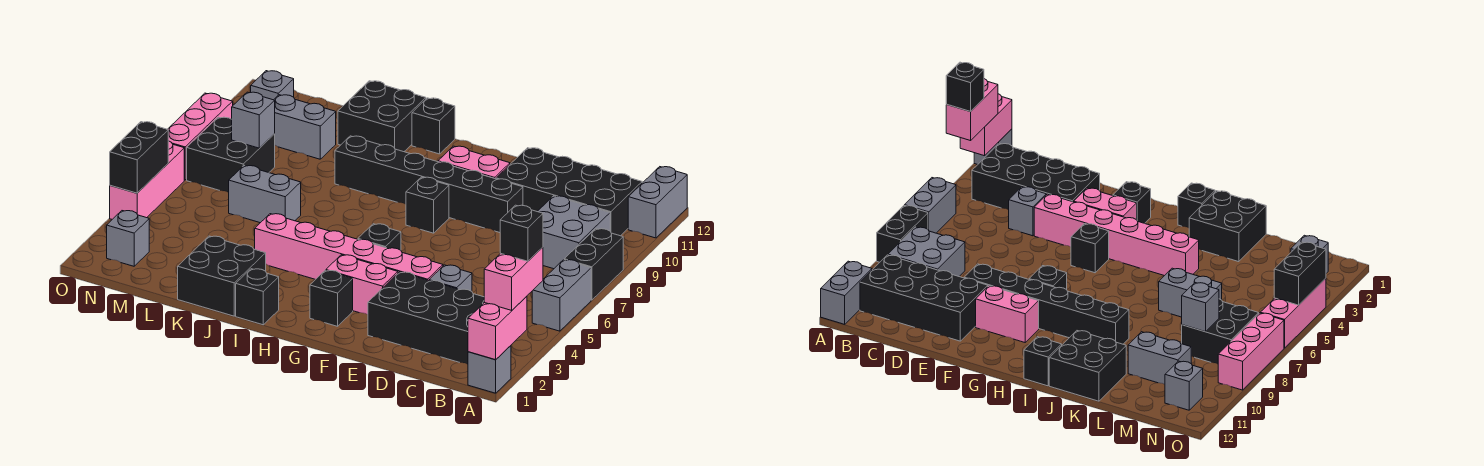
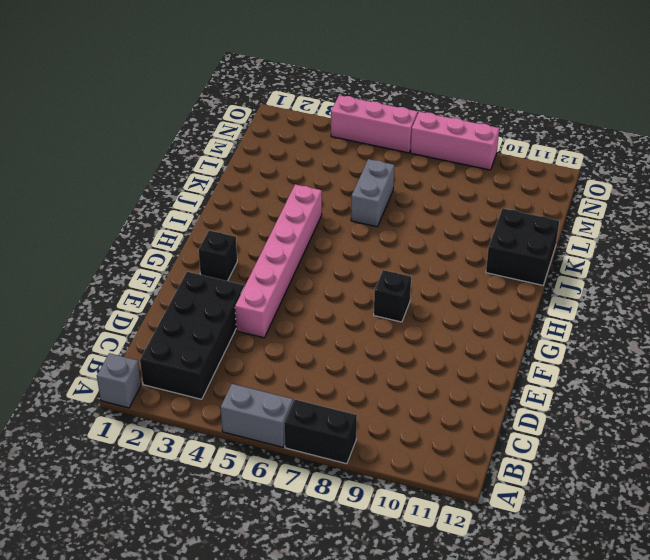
none -> grey brick A11:A12 level 1
none -> grey brick B8:C9 level 1
none -> black brick B10:E11 level 1
none -> grey brick D4 level 1

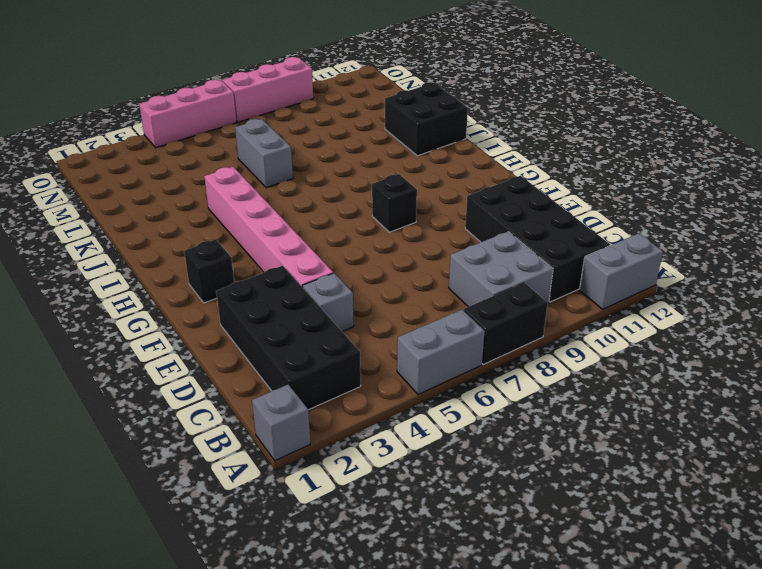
none -> black brick E9:J9 level 1
none -> pink brick F3:G3 level 1
none -> pink brick F10:G10 level 1
none -> black brick G5 level 1

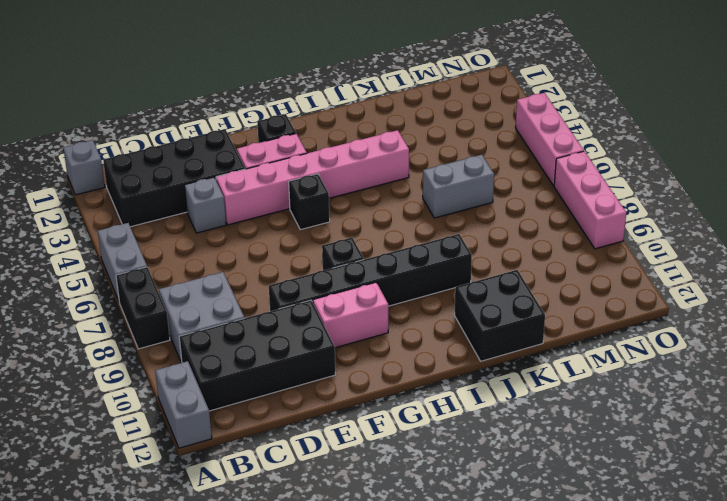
none -> black brick I1 level 1
none -> black brick I12 level 1
none -> black brick J1:K2 level 1
none -> grey brick L10:M10 level 1

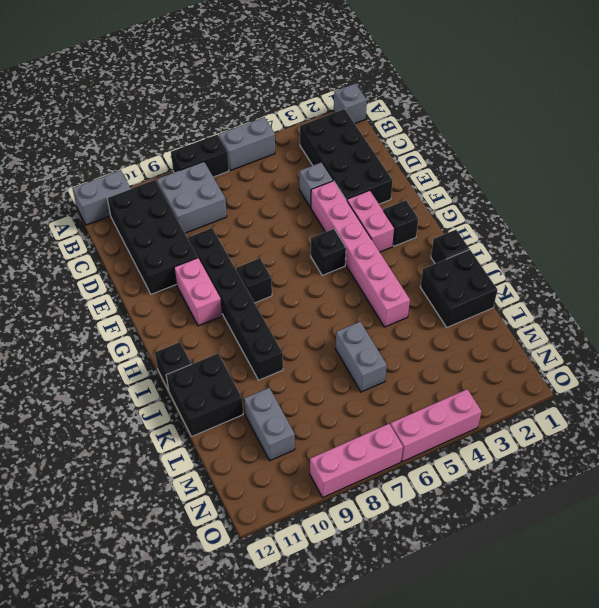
none -> black brick M7:N8 level 1
none -> grey brick N2 level 1
none -> grey brick N11 level 1
none -> pink brick A1:A2 level 2

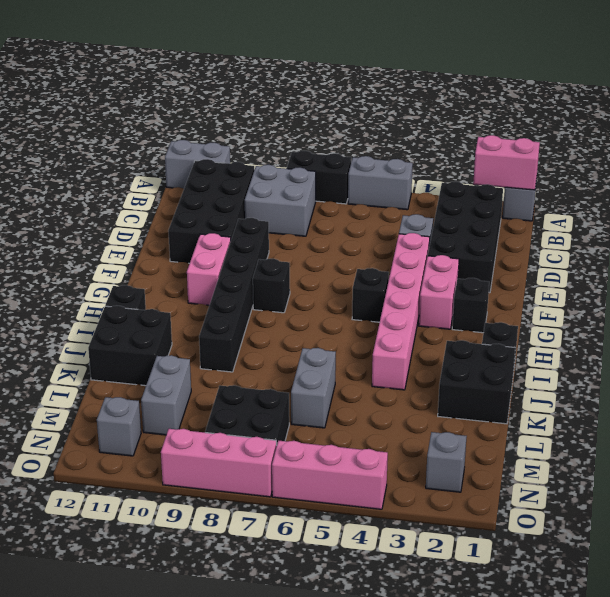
none -> grey brick M8 level 2
none -> black brick O4:O5 level 2
none -> pink brick A2:A3 level 3
none -> black brick A3 level 4

